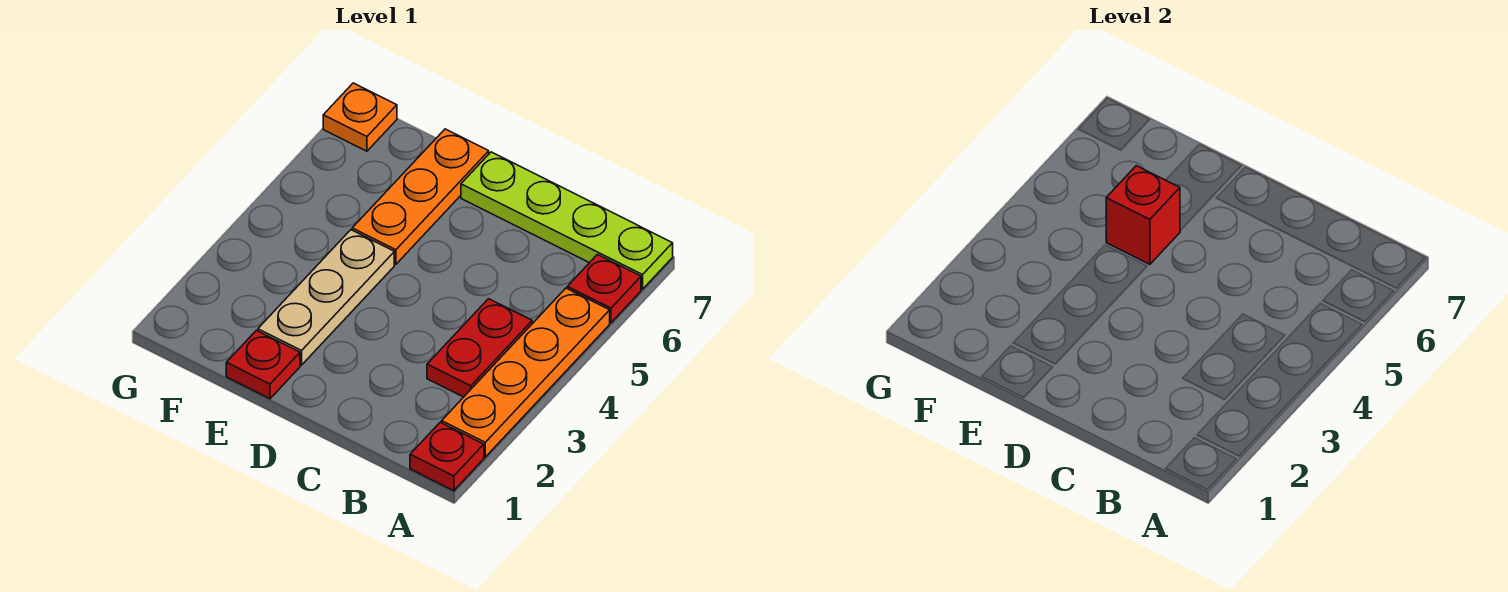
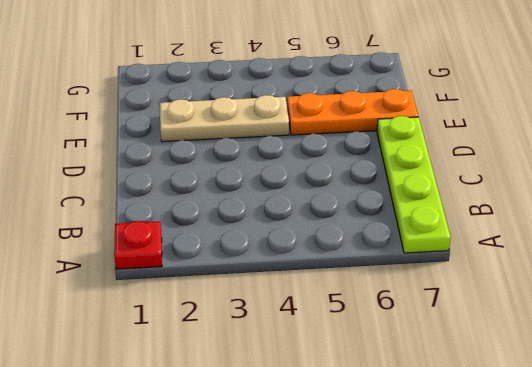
none -> orange plate A2:A5 level 1
none -> red plate A6 level 1

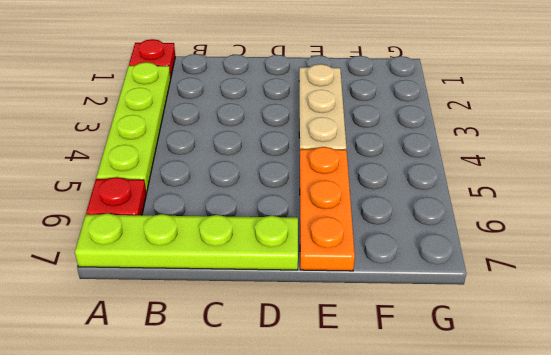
lime plate A2:A5 level 1 -> orange plate A2:A5 level 1
none -> red plate B3:B4 level 1
none -> red plate E1 level 1

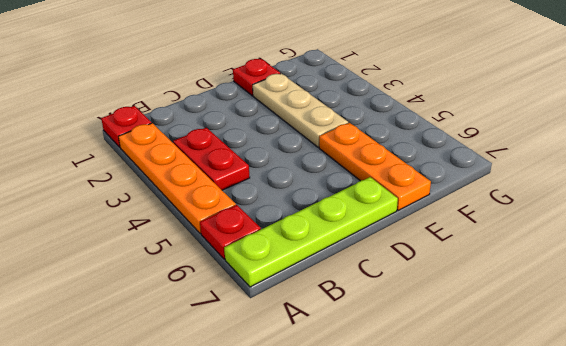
none -> orange plate G7 level 1
none -> red brick E5 level 2

